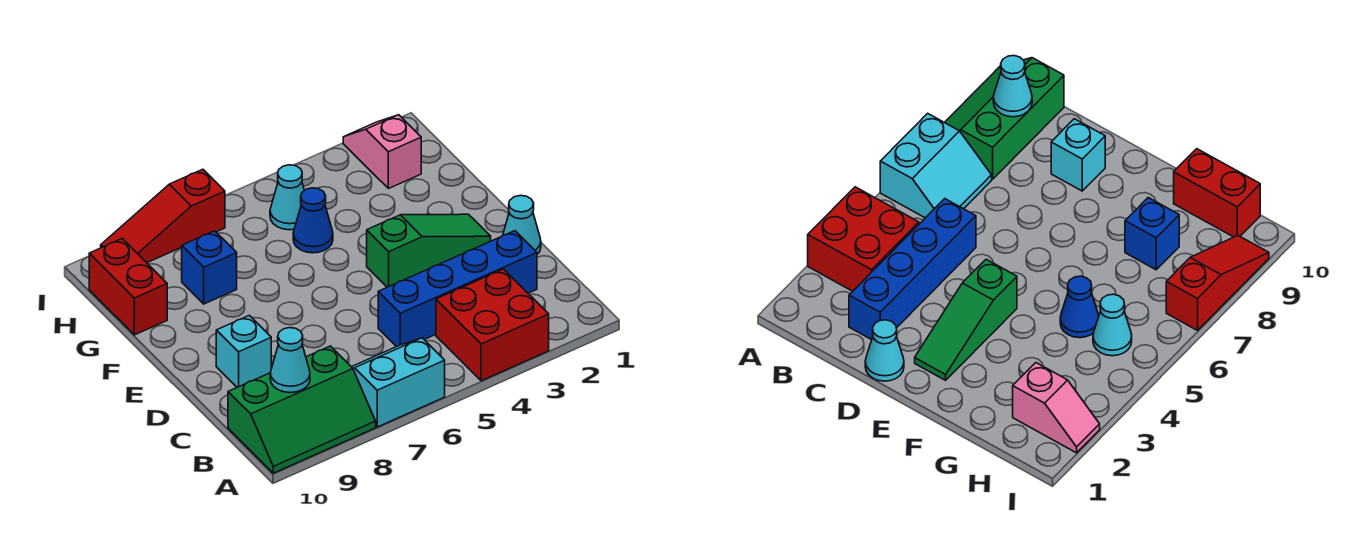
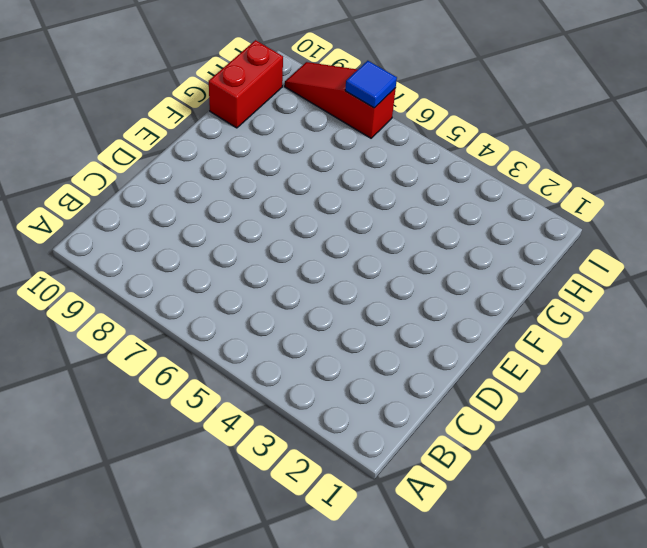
blue tile I7 level 2 -> none
none -> red brick A3:B4 level 1
none -> cyan slope A6:B7 level 1 top A
none -> green slope A8:B10 level 1 top B

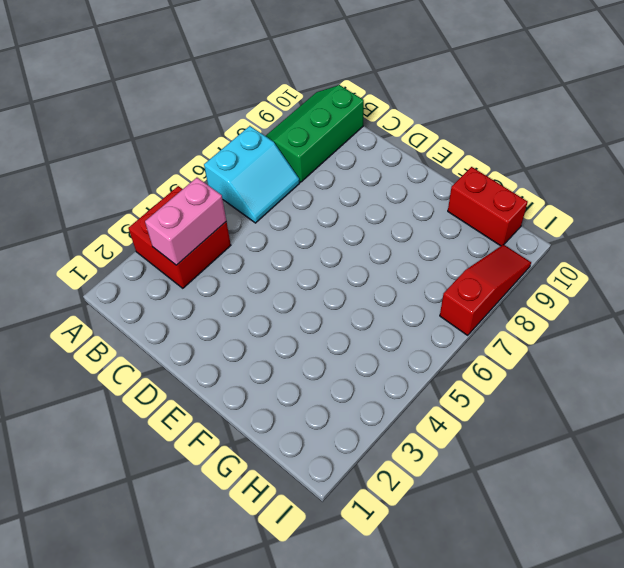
pink brick B3:B4 level 2 -> none
none -> blue brick C2:C5 level 1
none -> cyan cone D1 level 1
none -> cyan brick D9 level 1

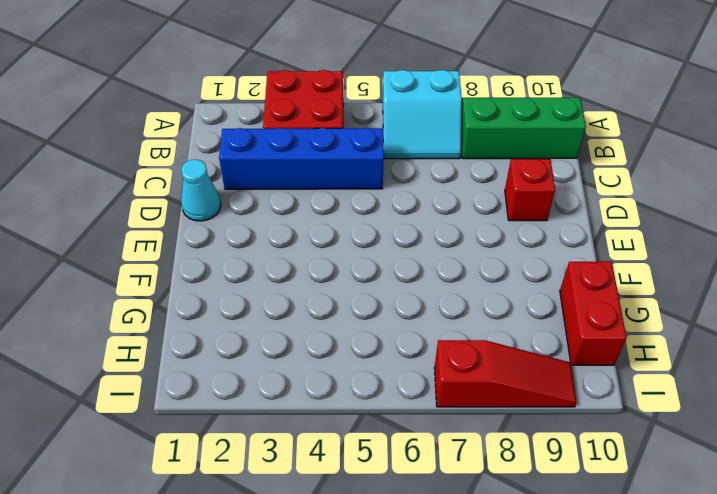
red brick D9 level 1 -> cyan brick D9 level 1
none -> green slope E2:E4 level 1 top 4
none -> blue cone G5 level 1
none -> blue brick G8 level 1

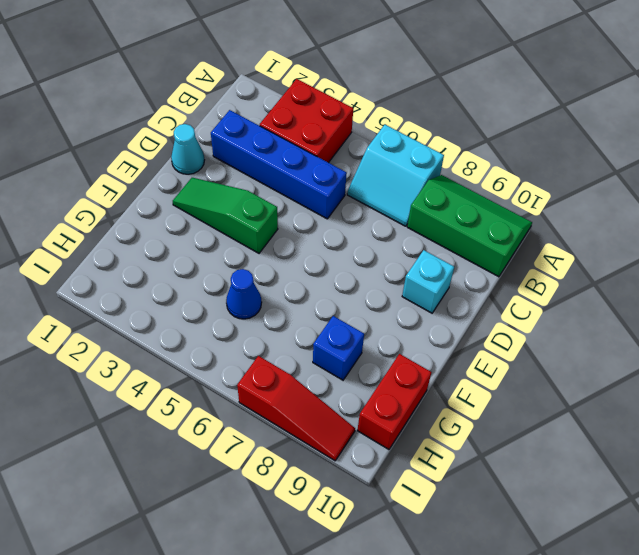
none -> pink slope H2:I2 level 1 top H
none -> cyan cone H5 level 1
none -> cyan cone B9 level 2

